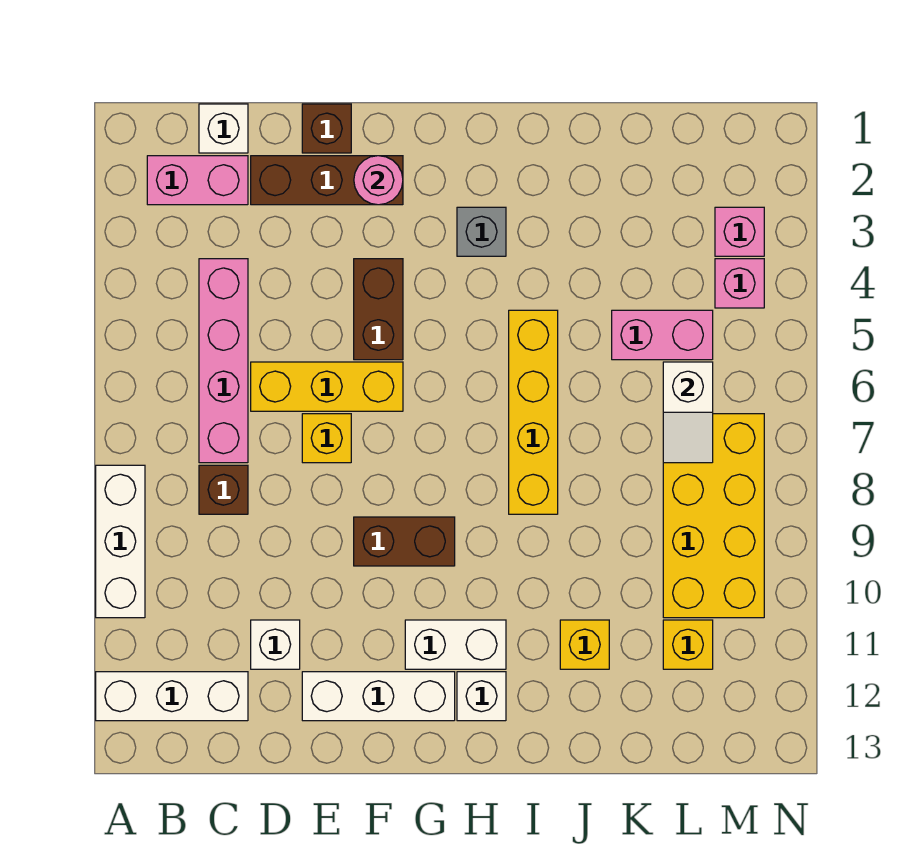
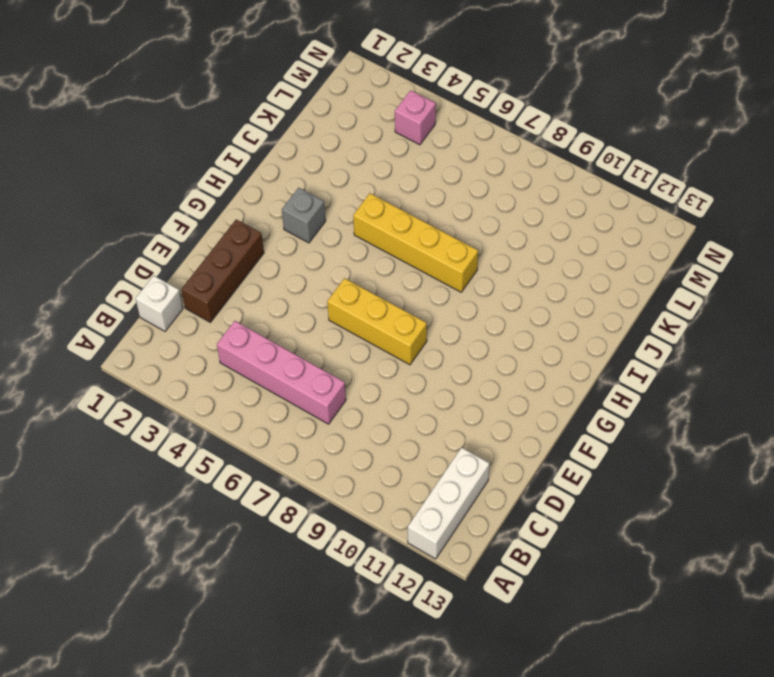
yellow brick F6:F8 level 1 -> yellow brick D6:F6 level 1
none -> white brick A8:A10 level 1
none -> pink brick B2:C2 level 1
none -> brown brick C8 level 1

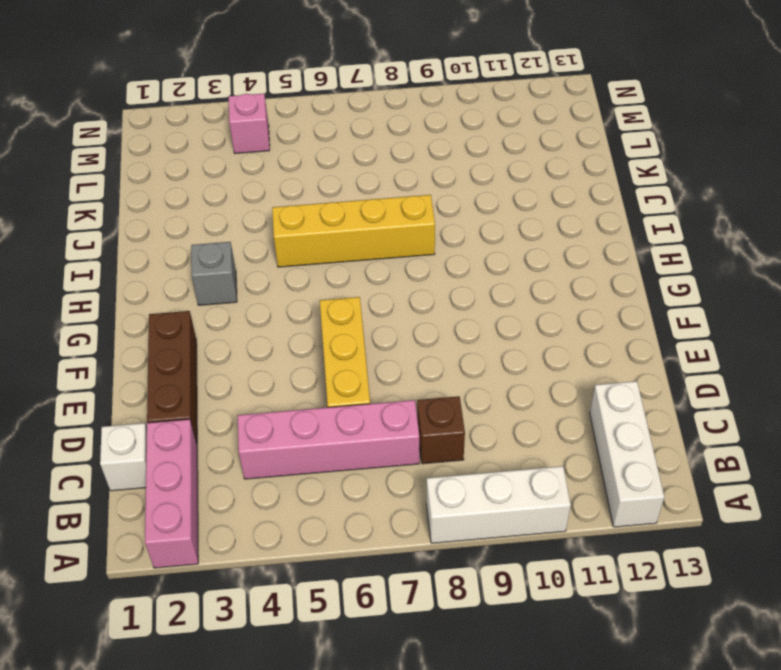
pink brick A2:C2 level 1 -> pink brick B2:C2 level 1
none -> white brick D11 level 1
none -> brown brick E1 level 1
none -> yellow brick E7 level 1

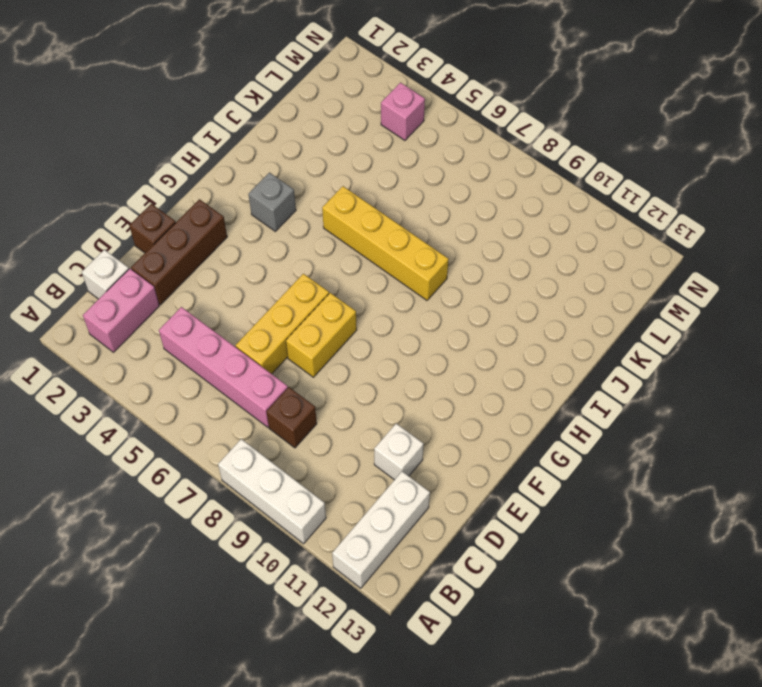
yellow brick E7:F7 level 1 -> yellow brick E7 level 1
none -> white brick E12:G12 level 1
none -> brown brick F4:F5 level 1
none -> brown brick F9:G9 level 1

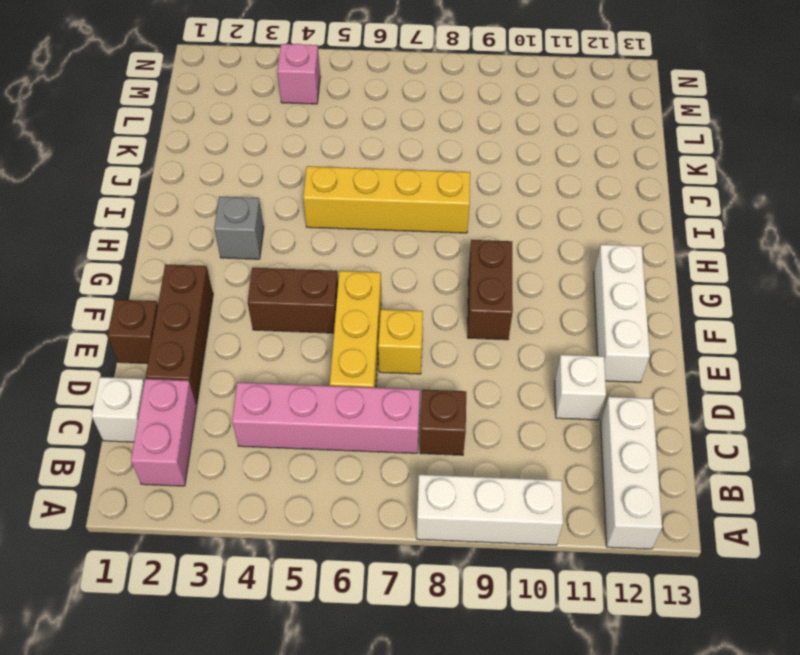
none -> white brick G11:H11 level 1
none -> white brick H12 level 1
none -> yellow brick J11 level 1

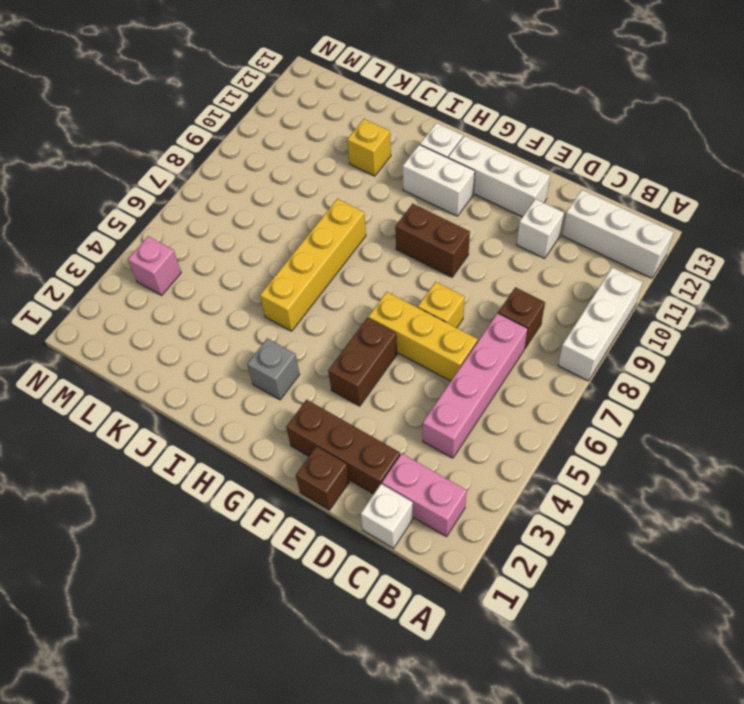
none -> pink brick K5:L5 level 1
none -> yellow brick L7:M10 level 1
none -> yellow brick L11 level 1

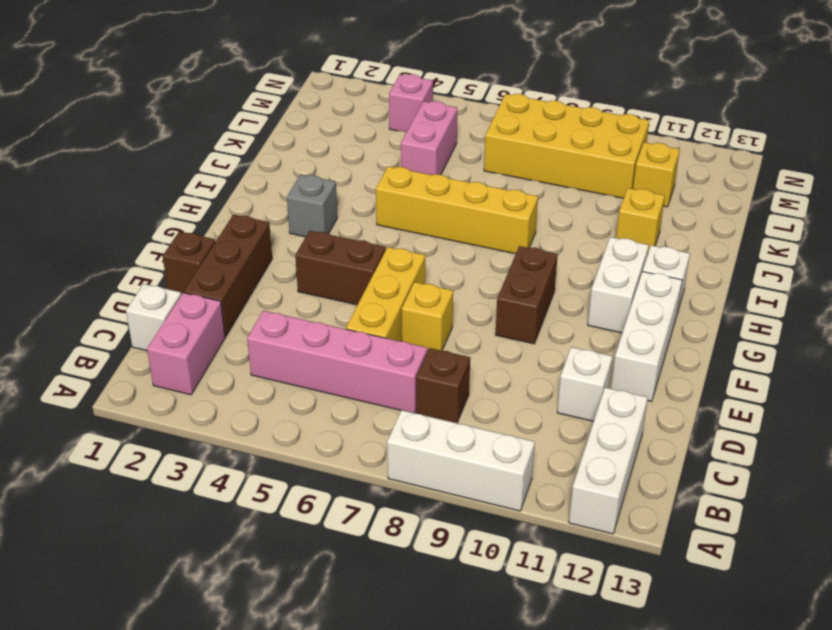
none -> pink brick M3 level 1
none -> pink round brick F2 level 2
none -> white slope L6:L7 level 2 top 6

